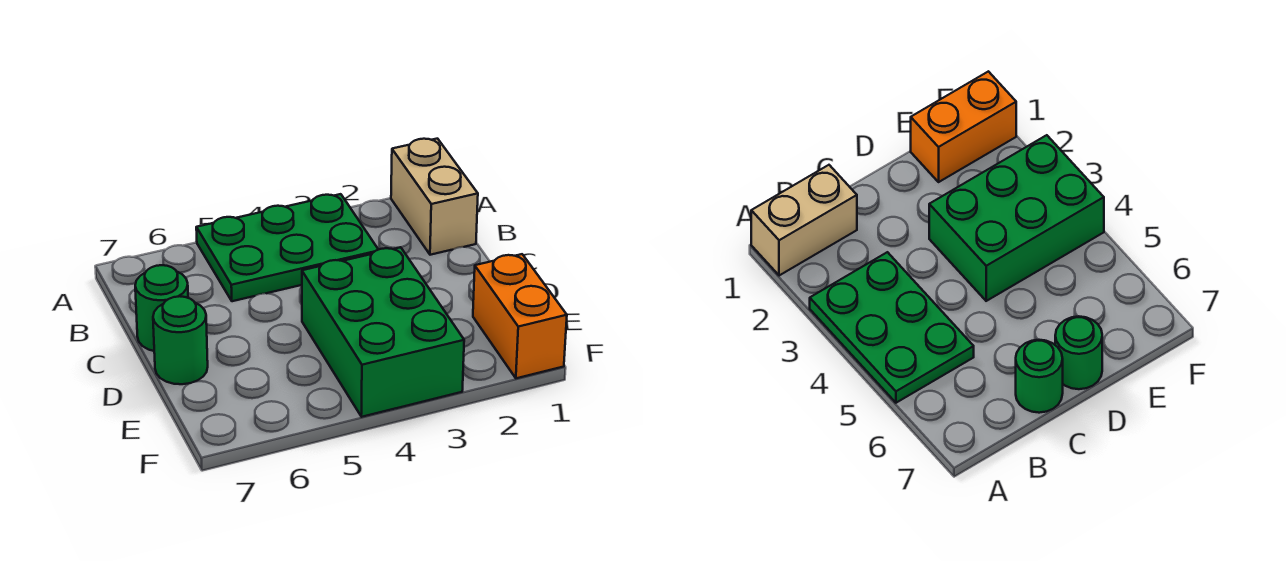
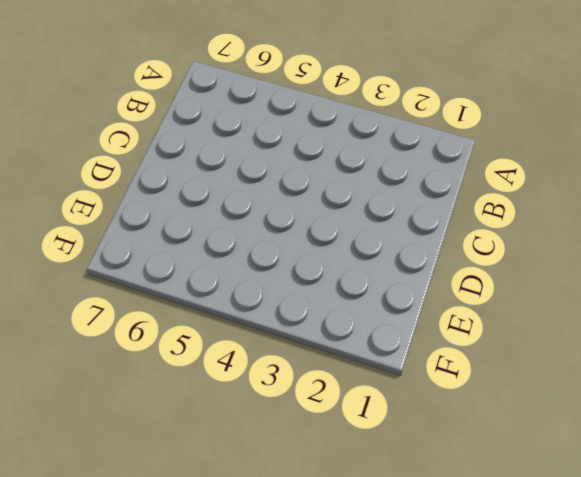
none -> tan brick A1:B1 level 1
none -> green plate A3:B5 level 1

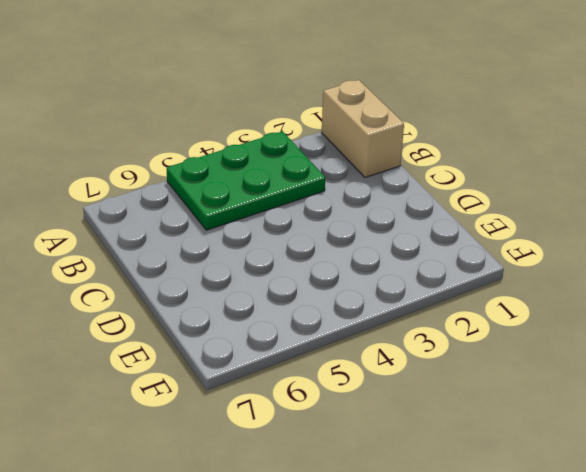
none -> green round brick C7 level 1
none -> green brick D3:F4 level 1

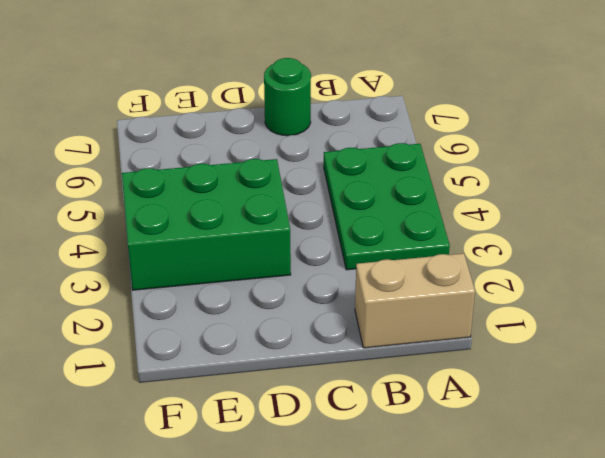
none -> green round brick D7 level 1
none -> orange brick E1:F1 level 1

